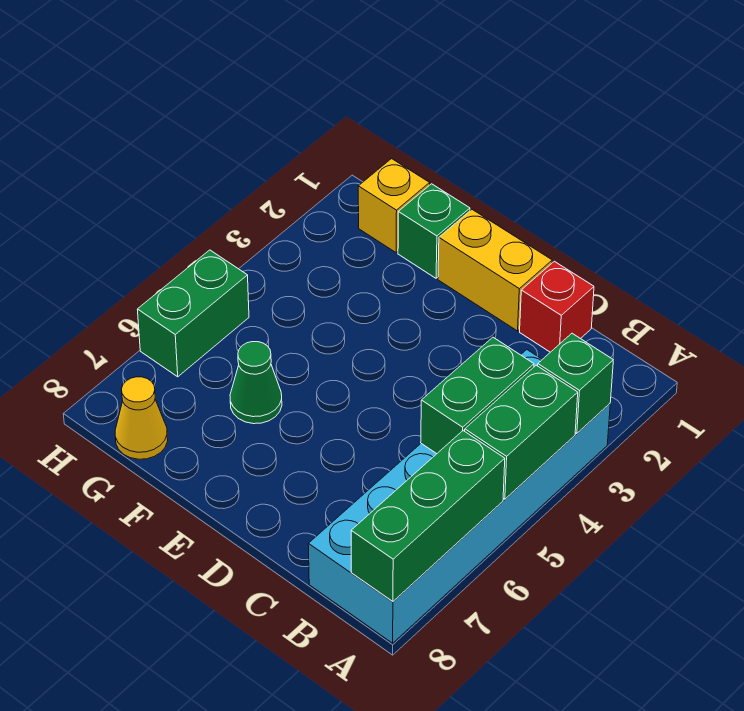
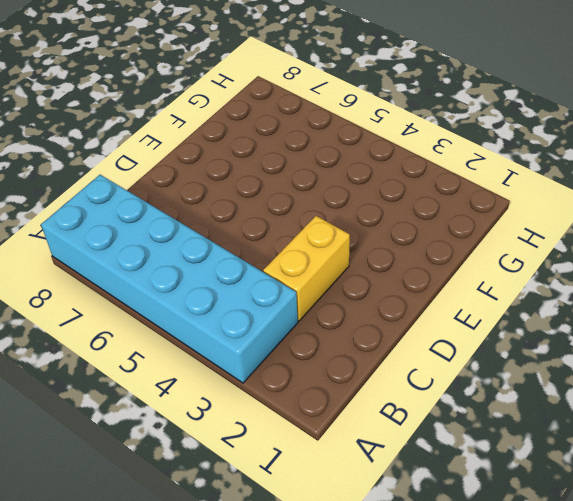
yellow brick C3:D3 level 1 -> yellow brick D1:E1 level 1
none -> red brick C1 level 1
none -> green brick F1 level 1
none -> green cone F6 level 1

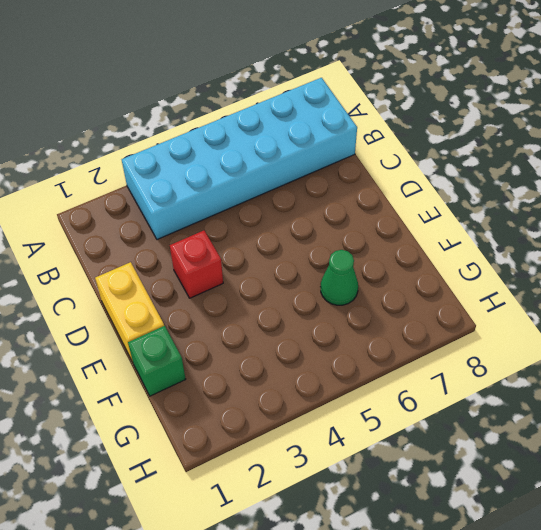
red brick D3 level 1 -> red brick C1 level 1
none -> yellow brick G1 level 1
none -> yellow cone G8 level 1
none -> green brick H5:H6 level 1

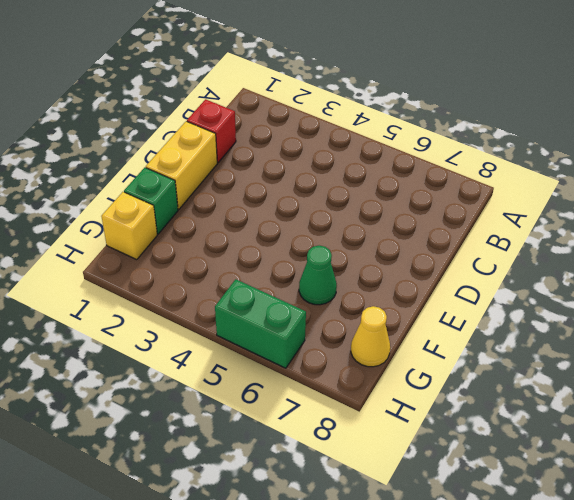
none -> cyan brick A3:B8 level 1
none -> green brick A3 level 2
none -> green brick A4:A5 level 2

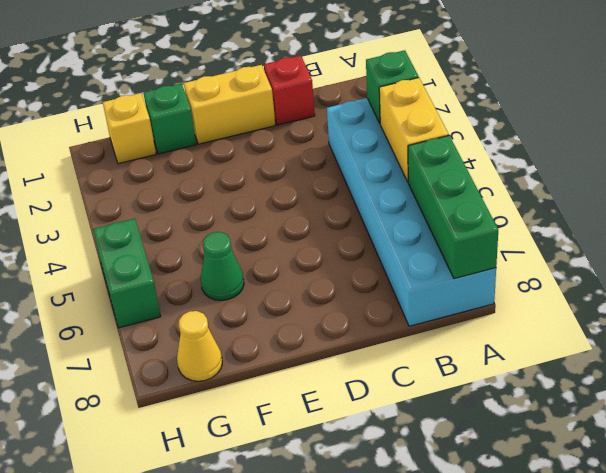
yellow brick A4:A5 level 2 -> green brick A4:A5 level 2
none -> green brick B4:B5 level 2

